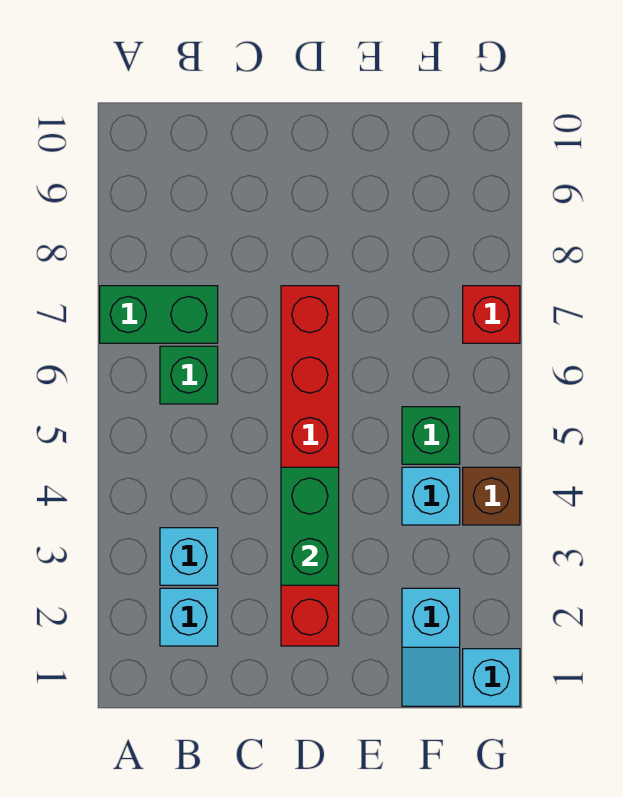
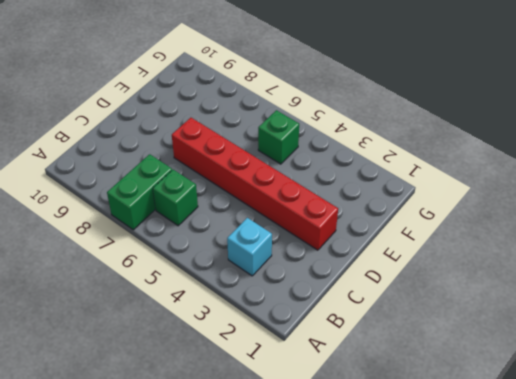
none -> cyan brick B2 level 1
none -> cyan slope F1:F2 level 1 top 2
none -> cyan brick F4 level 1

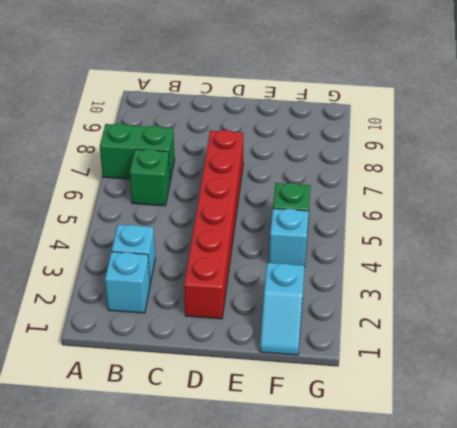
none -> cyan brick G1 level 1
none -> brown brick G4 level 1
none -> red brick G7 level 1

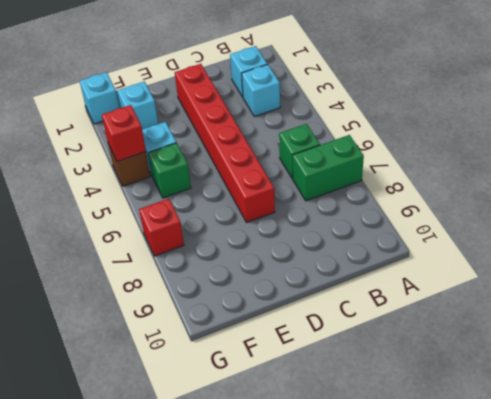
red brick G4 level 2 -> none
none -> green brick D3:D4 level 2

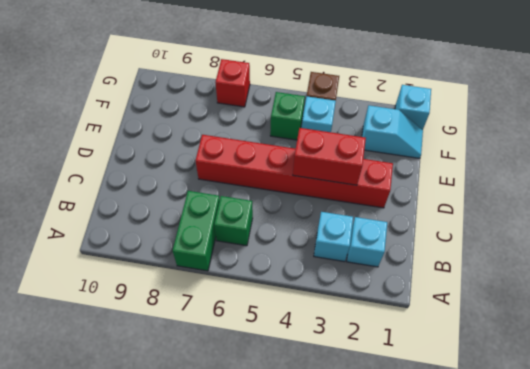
red brick D3:D4 level 2 -> green brick D3:D4 level 2

